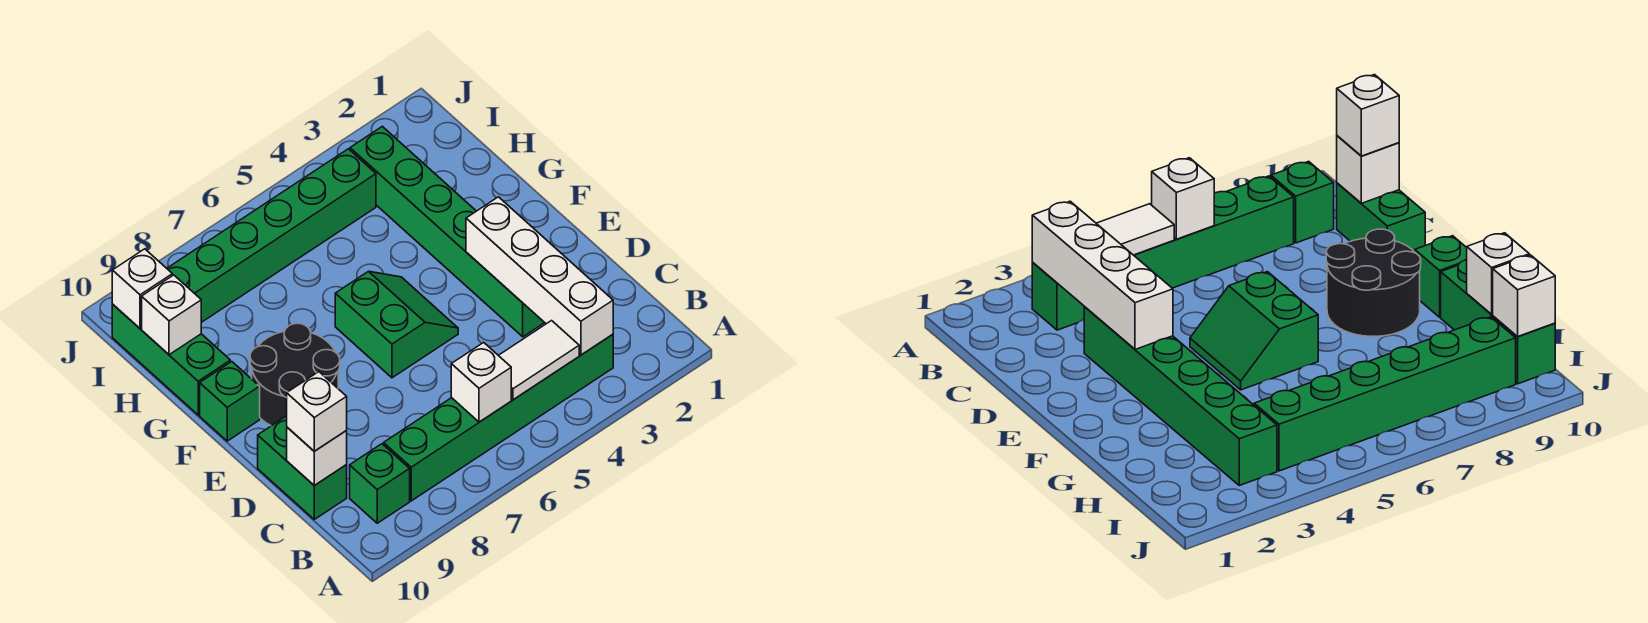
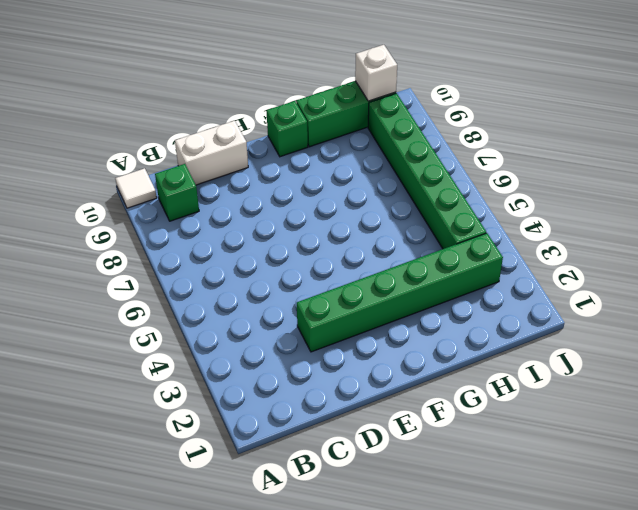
white tile A10 level 1 -> none
white brick C10:D10 level 1 -> green brick C10:D10 level 1
none -> green brick B3:B8 level 1
none -> green slope E5:F6 level 1 top 6
none -> black round brick E8:F9 level 1

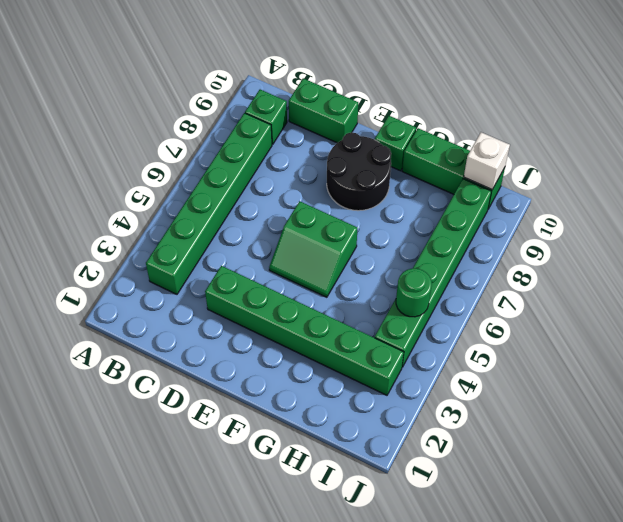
green round brick I5 level 2 -> none
none -> white brick B3:E3 level 2
none -> white tile B4:B5 level 2
none -> white brick B6 level 2

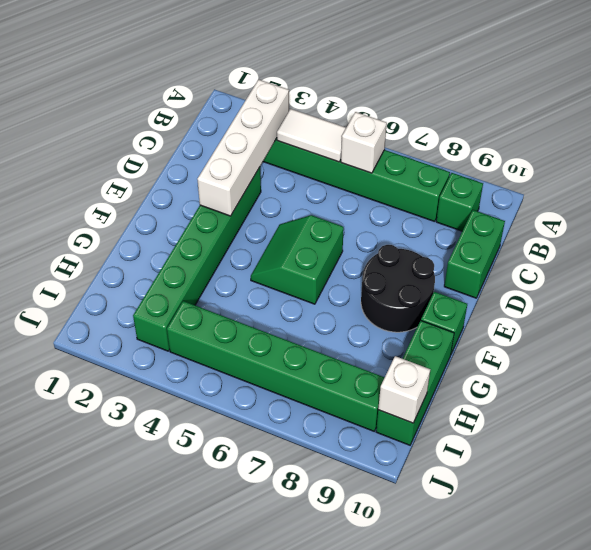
none -> white brick C10 level 2
none -> white brick H10 level 2
none -> white brick C10 level 3

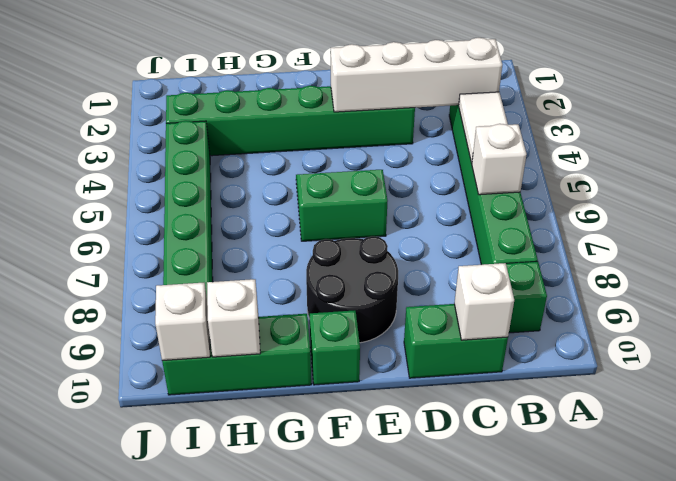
none -> white brick C10 level 3

